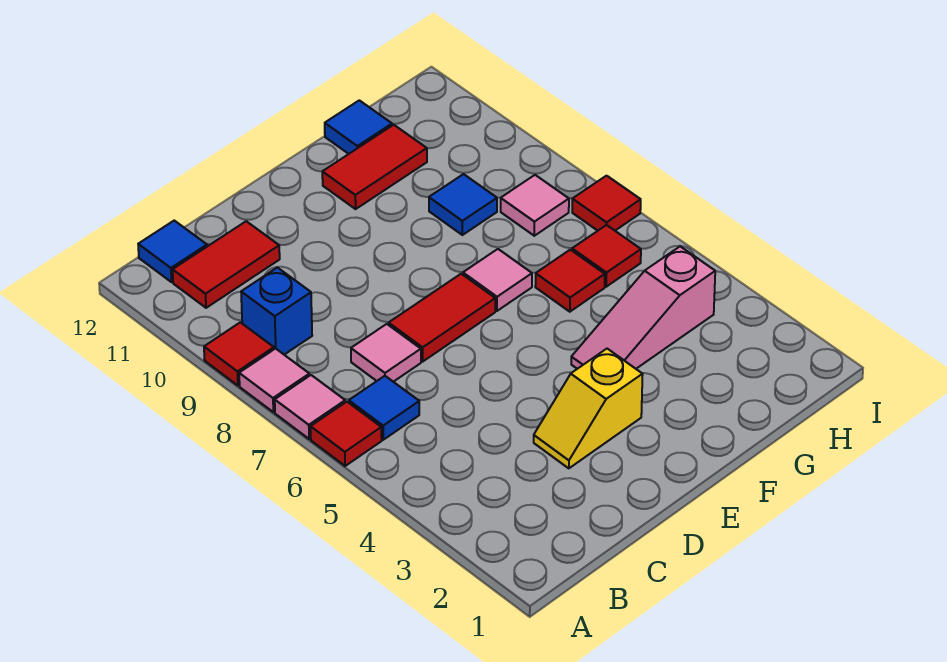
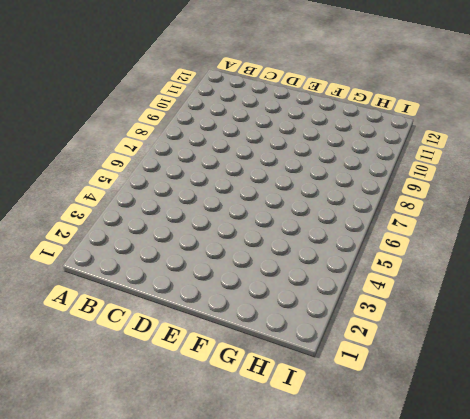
none -> red tile A6 level 1
none -> pink tile A7 level 1
none -> pink tile A8 level 1

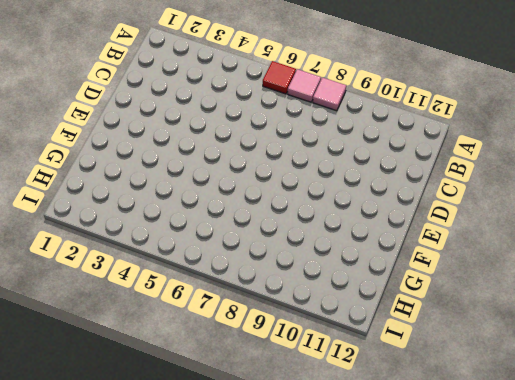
none -> red tile A9 level 1
none -> blue tile B6 level 1
none -> blue brick B9 level 1

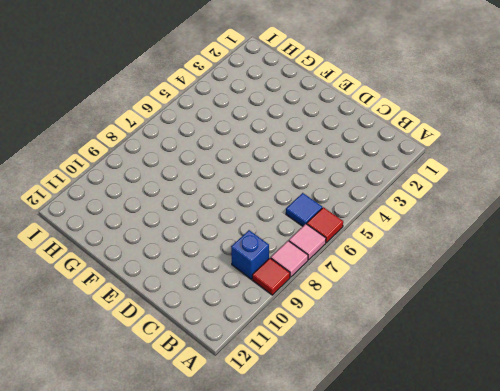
none -> red tile B11:C11 level 1
none -> blue tile B12 level 1
none -> pink tile C7 level 1

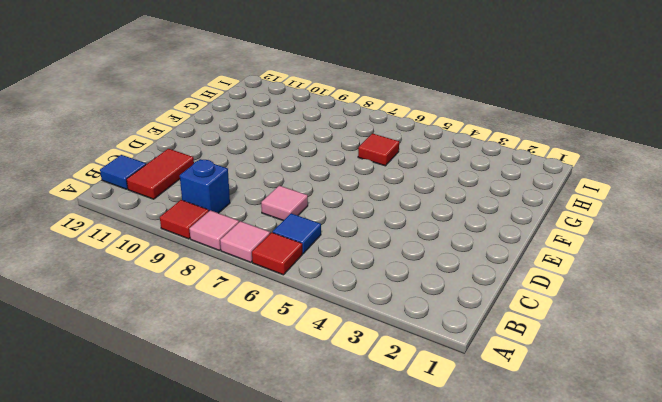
none -> yellow slope D3:E3 level 1 top E
none -> red tile D7:E7 level 1
none -> pink slope F4:H4 level 1 top H

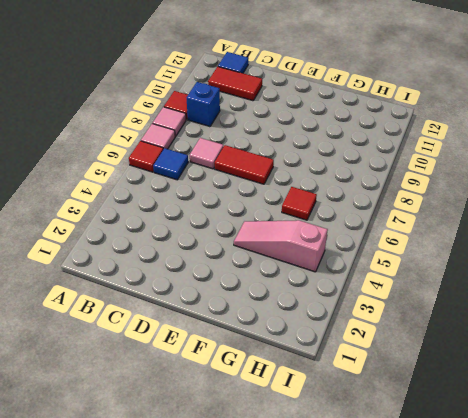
none -> yellow slope D3:E3 level 1 top E
none -> pink tile F7 level 1
none -> red tile F11:G11 level 1

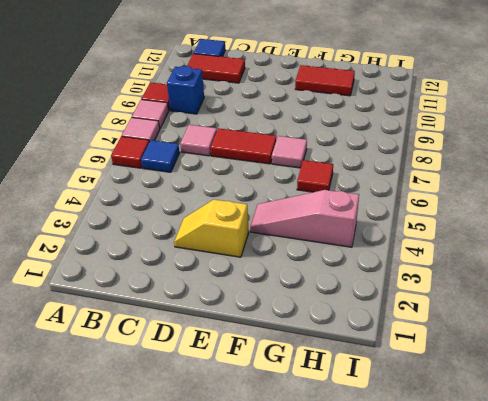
none -> blue tile G9 level 1
none -> blue tile G12 level 1
none -> red tile H6 level 1

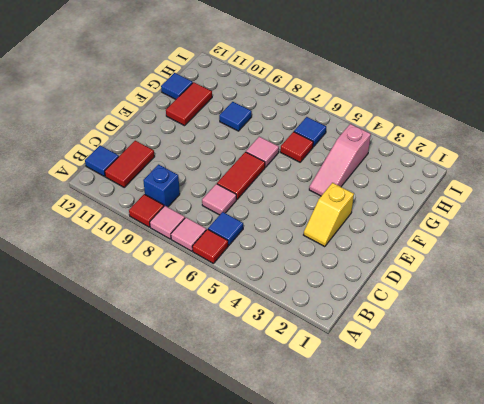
blue tile H6 level 1 -> red tile H6 level 1
none -> pink tile H8 level 1
none -> red tile I7 level 1

